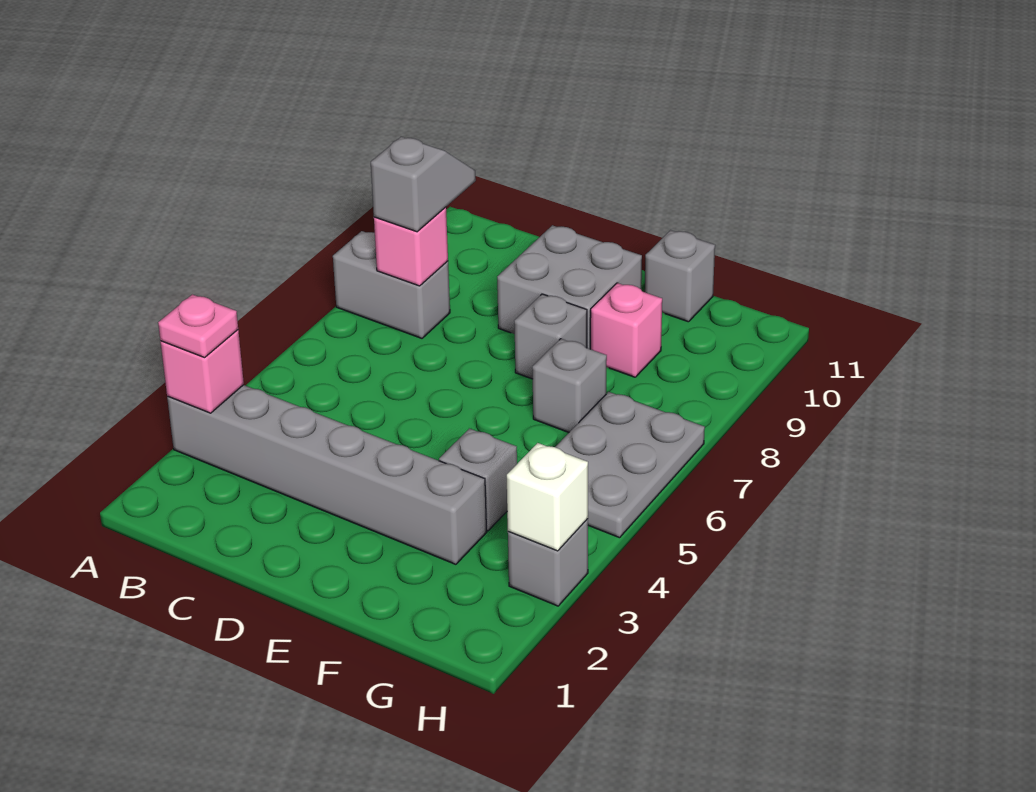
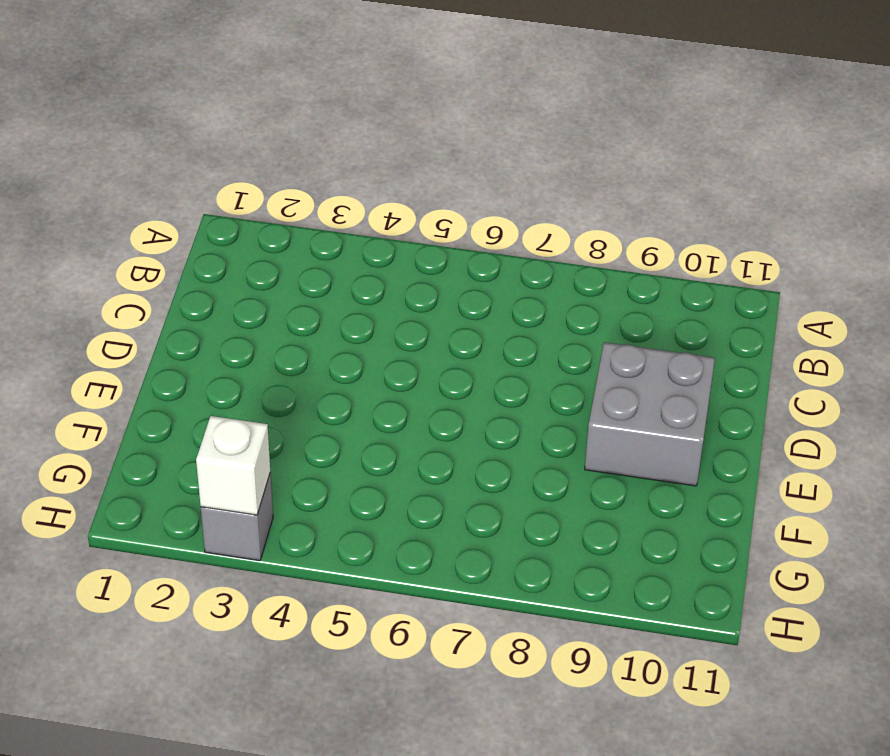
none -> grey brick A3:F3 level 1
none -> grey brick A8:B8 level 1
none -> grey brick E8 level 1

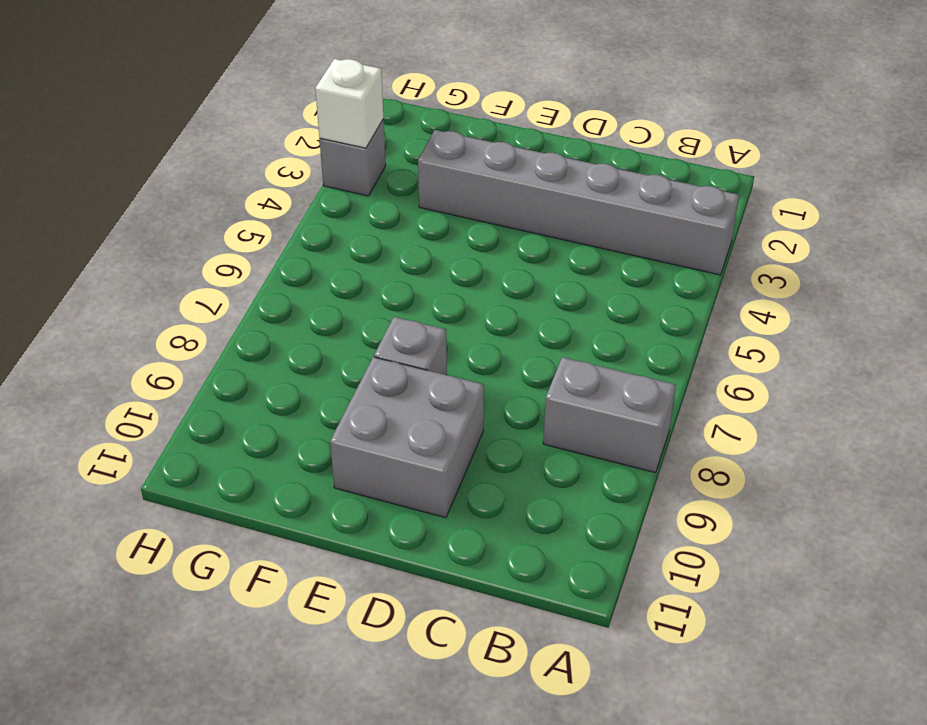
none -> grey brick F4 level 1
none -> grey brick F7 level 1
none -> pink brick F9 level 1

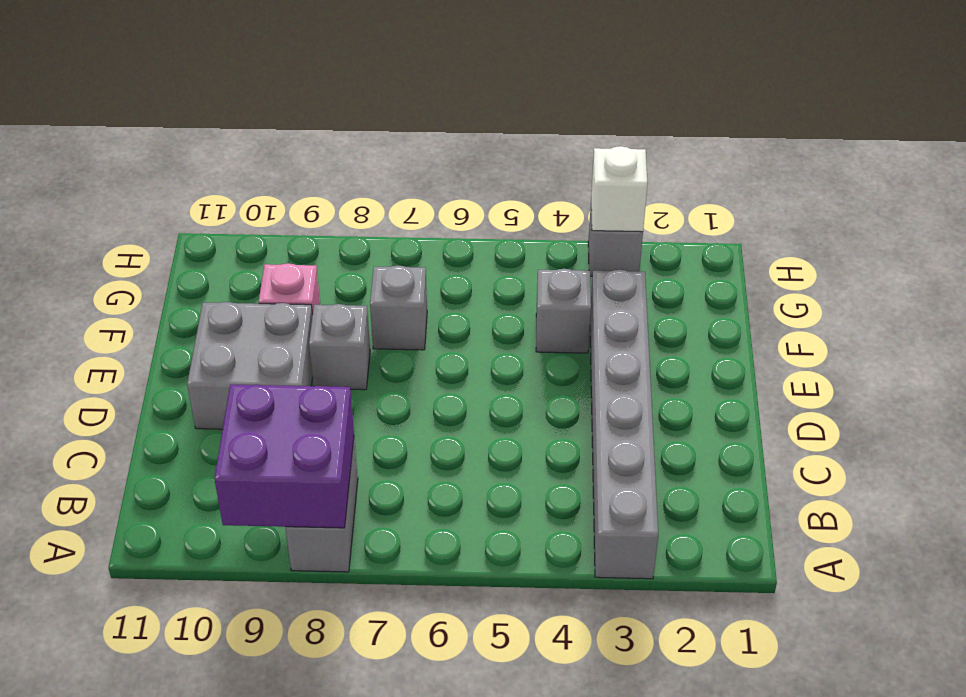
purple brick A8:B9 level 2 -> pink brick B8 level 2
none -> grey brick F11 level 1
none -> grey plate G5:H7 level 1
none -> pink brick A3 level 2

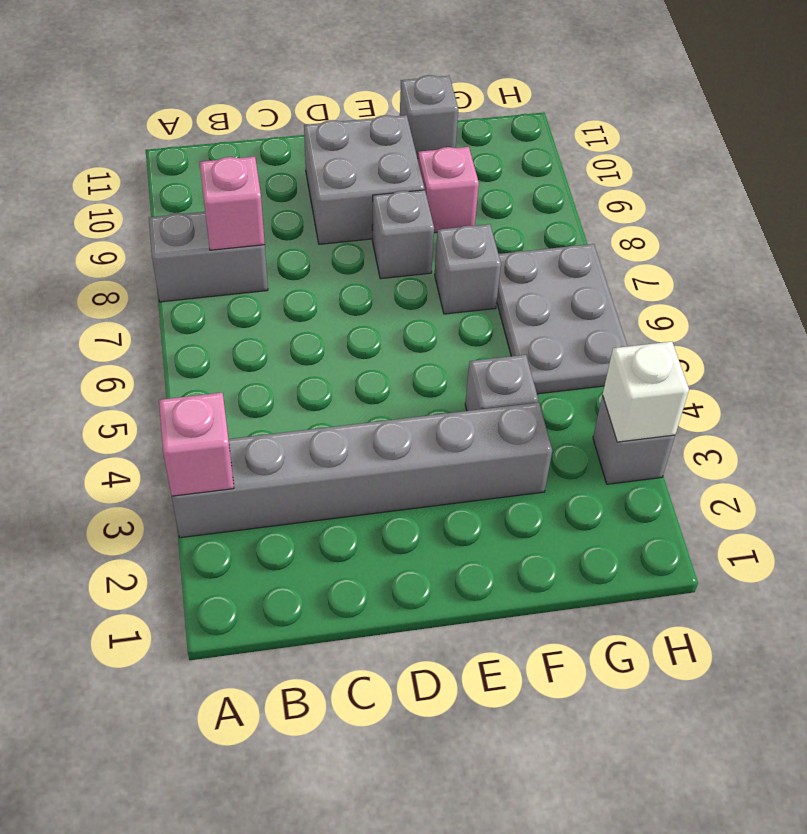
none -> pink plate A3 level 3
none -> grey slope B8:B9 level 3 top 8

